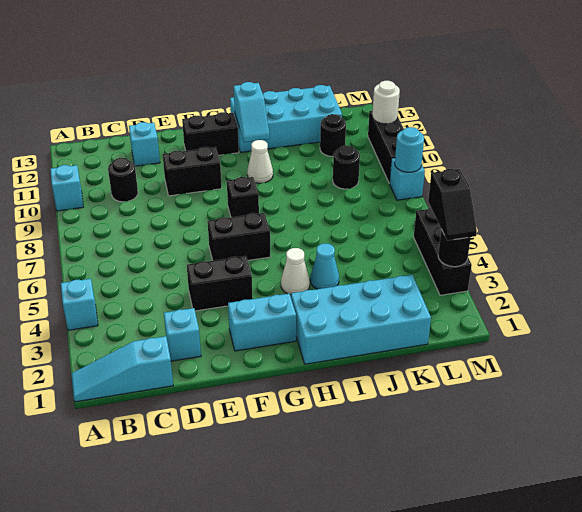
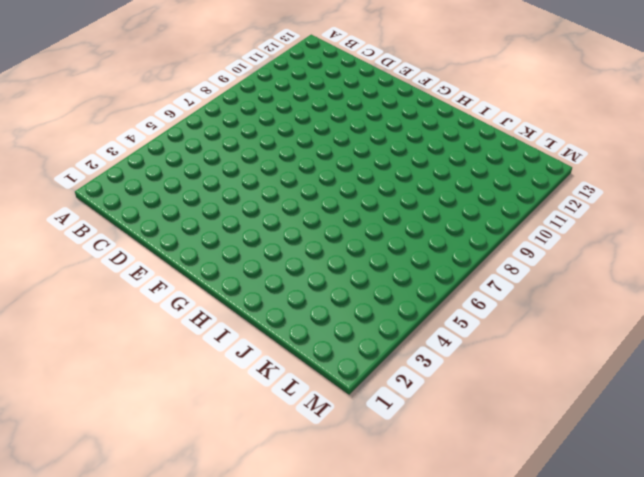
none -> cyan slope A1:C1 level 1 top C
none -> cyan brick A4 level 1
none -> cyan brick A10 level 1

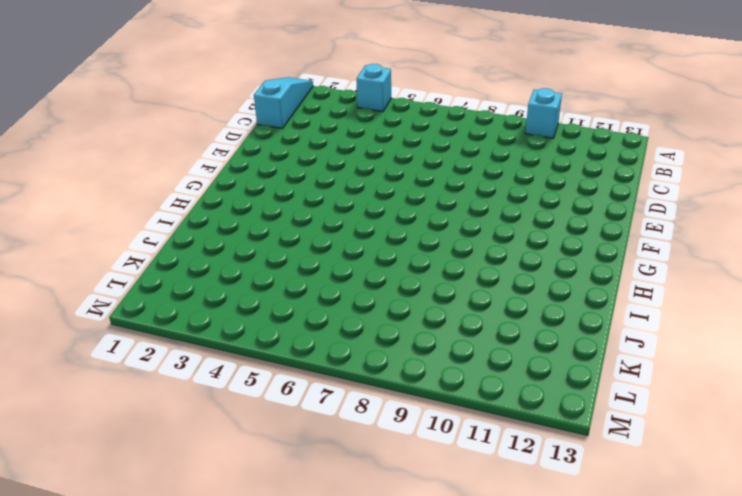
none -> black round brick C10 level 1
none -> cyan brick D2 level 1
none -> cyan brick D12 level 1

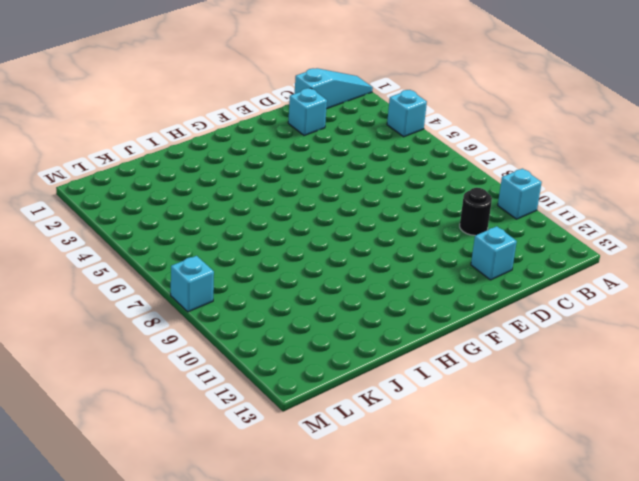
none -> black brick E4:F4 level 1
none -> black brick E10:F10 level 1
none -> cyan brick F2:G2 level 1

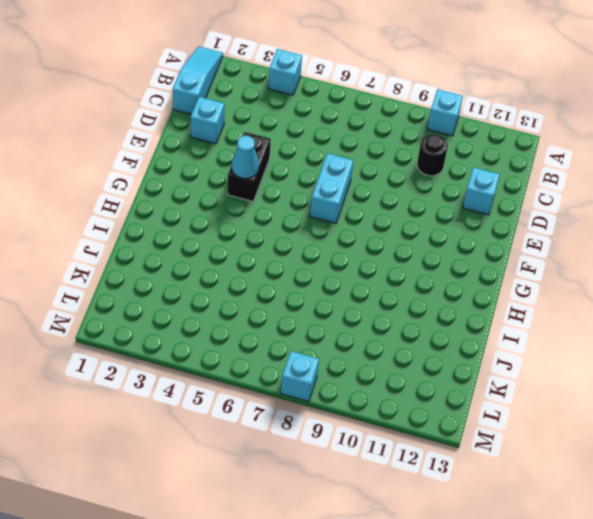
cyan brick E7:F7 level 1 -> cyan brick F2:G2 level 1
cyan cone F4 level 2 -> cyan cone I4 level 1
none -> black brick E10:F10 level 1
none -> black brick F6:G6 level 1
none -> black brick F12:G12 level 1

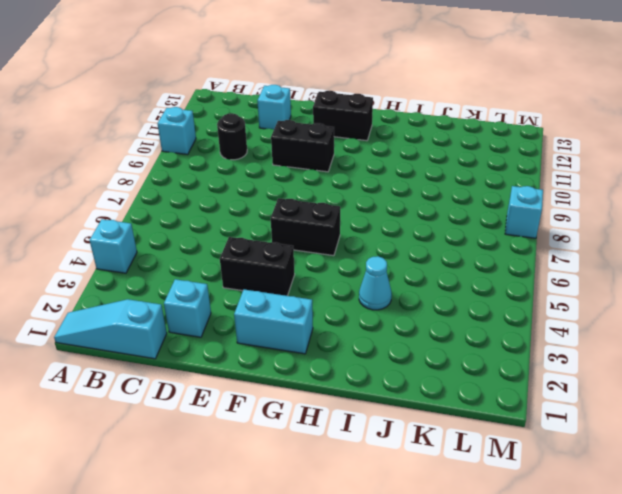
none -> black brick G8 level 1
none -> cyan brick H1:K2 level 1
none -> white cone H4 level 1

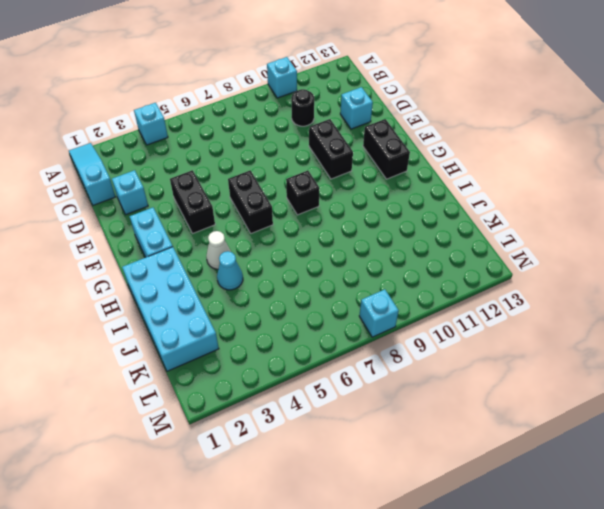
none -> white cone H10 level 1
none -> cyan brick H12:K13 level 1
none -> black round brick K9 level 1

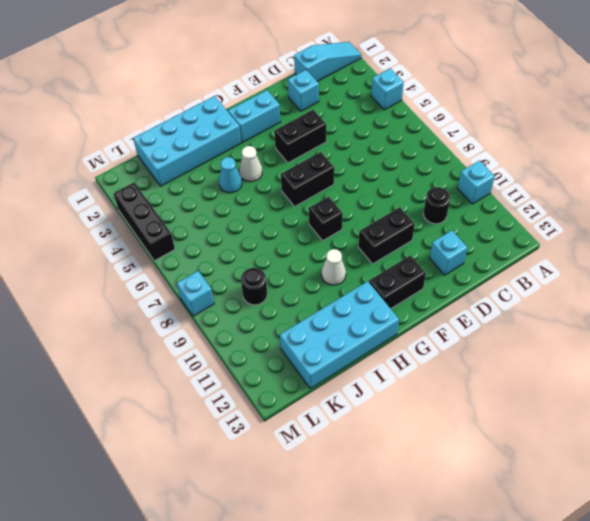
none -> black round brick K11 level 1
none -> black brick M9:M11 level 1
none -> cyan slope H11:H12 level 2 top 12

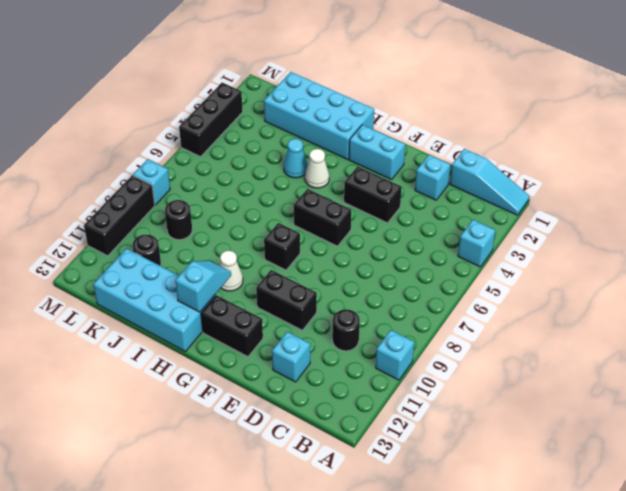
none -> black round brick M3 level 2
none -> cyan round brick M8 level 2
none -> white round brick M11 level 2

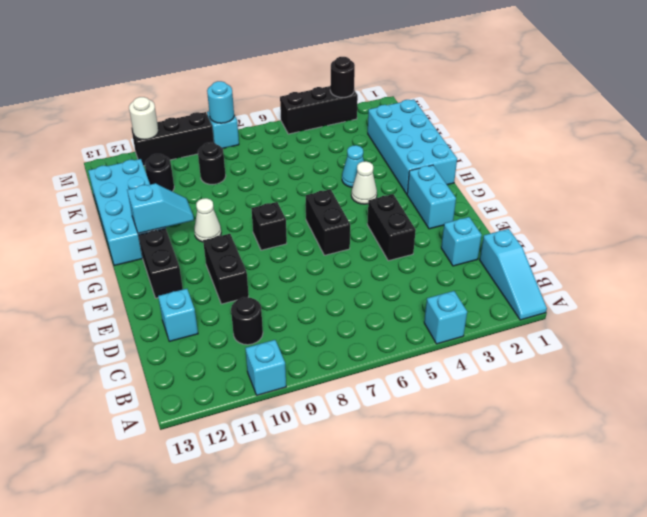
none -> black slope M3:M4 level 3 top 4

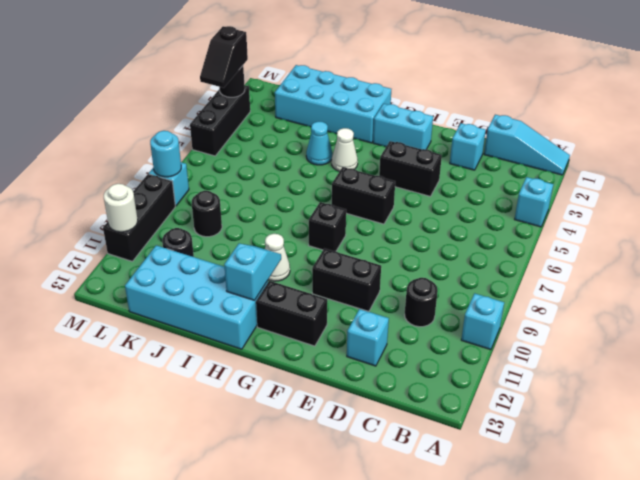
black slope M3:M4 level 3 top 3 -> black slope M3:M4 level 3 top 4

